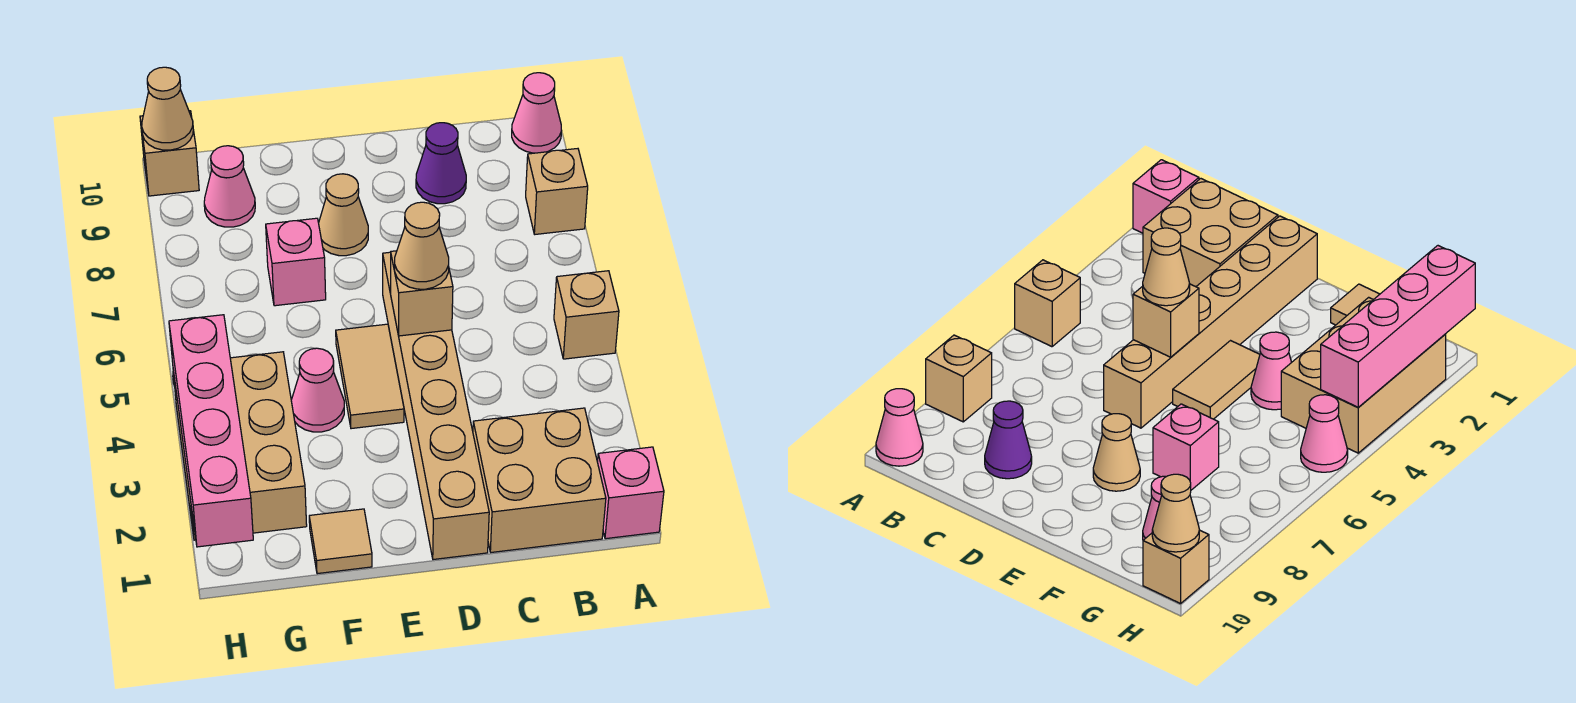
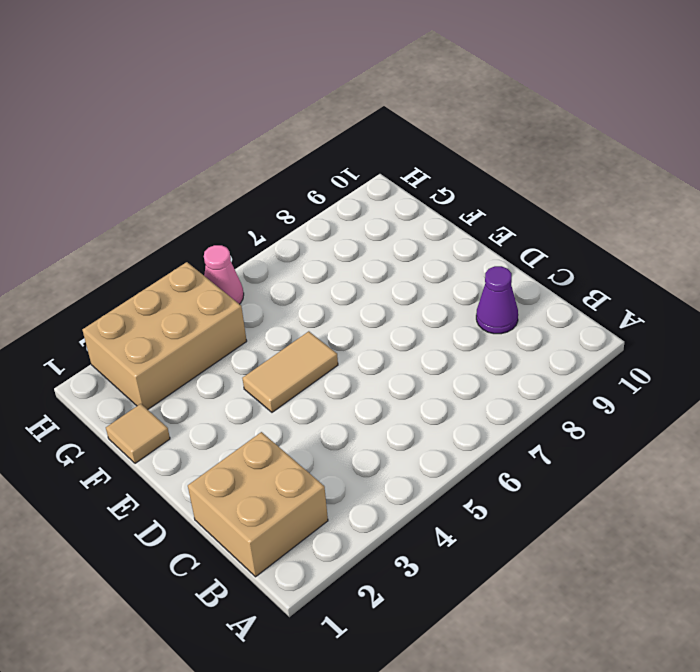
none -> pink brick A1 level 1
none -> tan brick A5 level 1
none -> tan brick A8 level 1

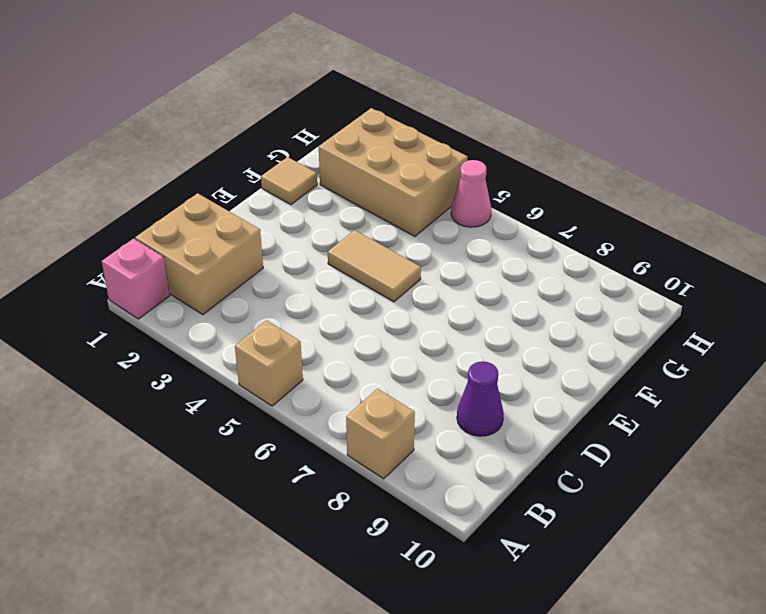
none -> pink cone A10 level 1
none -> tan brick D1:D6 level 1
none -> tan cone E8 level 1

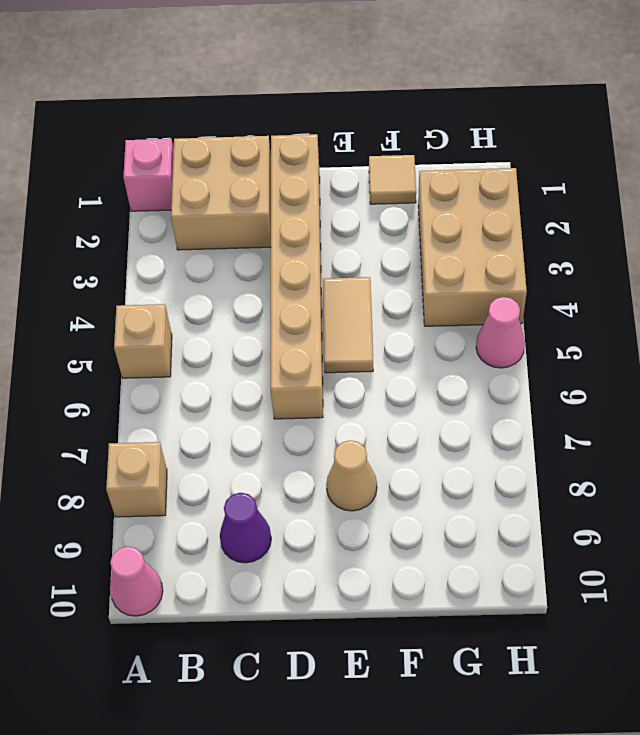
none -> pink cone F4 level 1
none -> pink brick F7 level 1
none -> pink cone G9 level 1

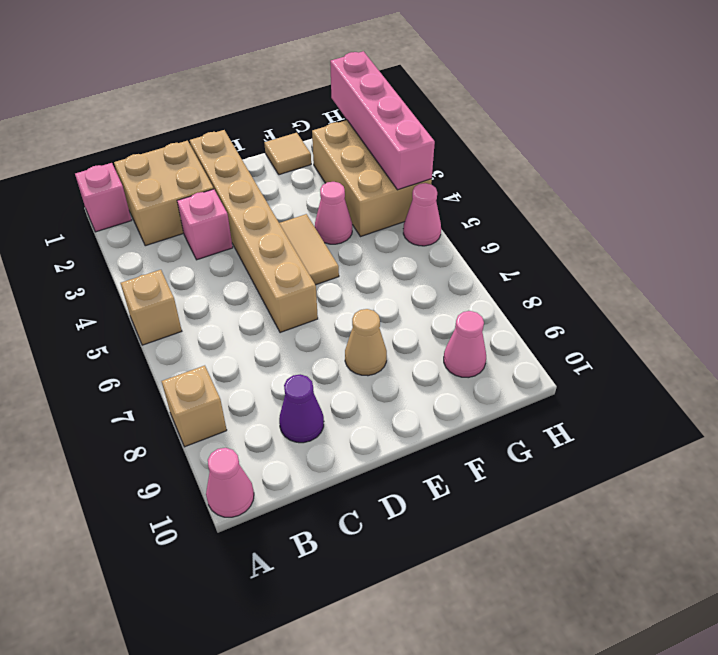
pink brick C3 level 1 -> pink brick F7 level 1
none -> tan brick H10 level 1
none -> tan brick D5 level 2
none -> tan cone H10 level 2

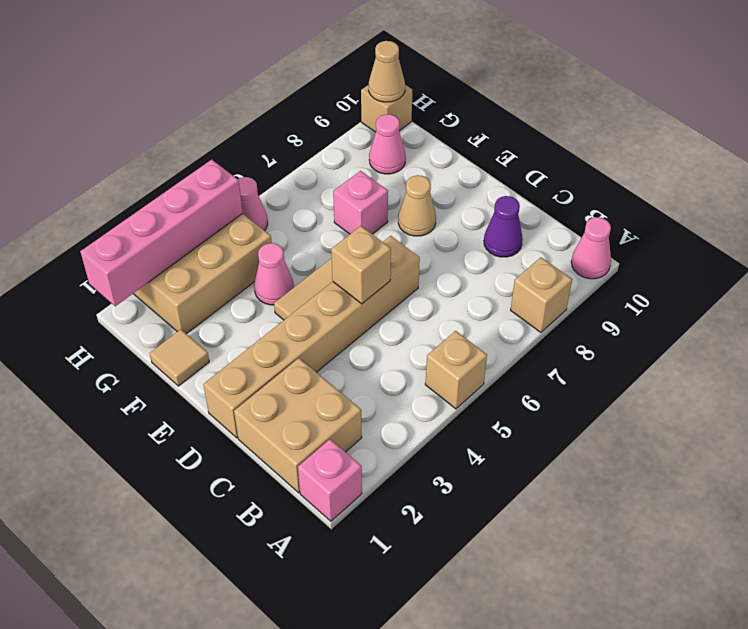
none -> tan cone D5 level 3

